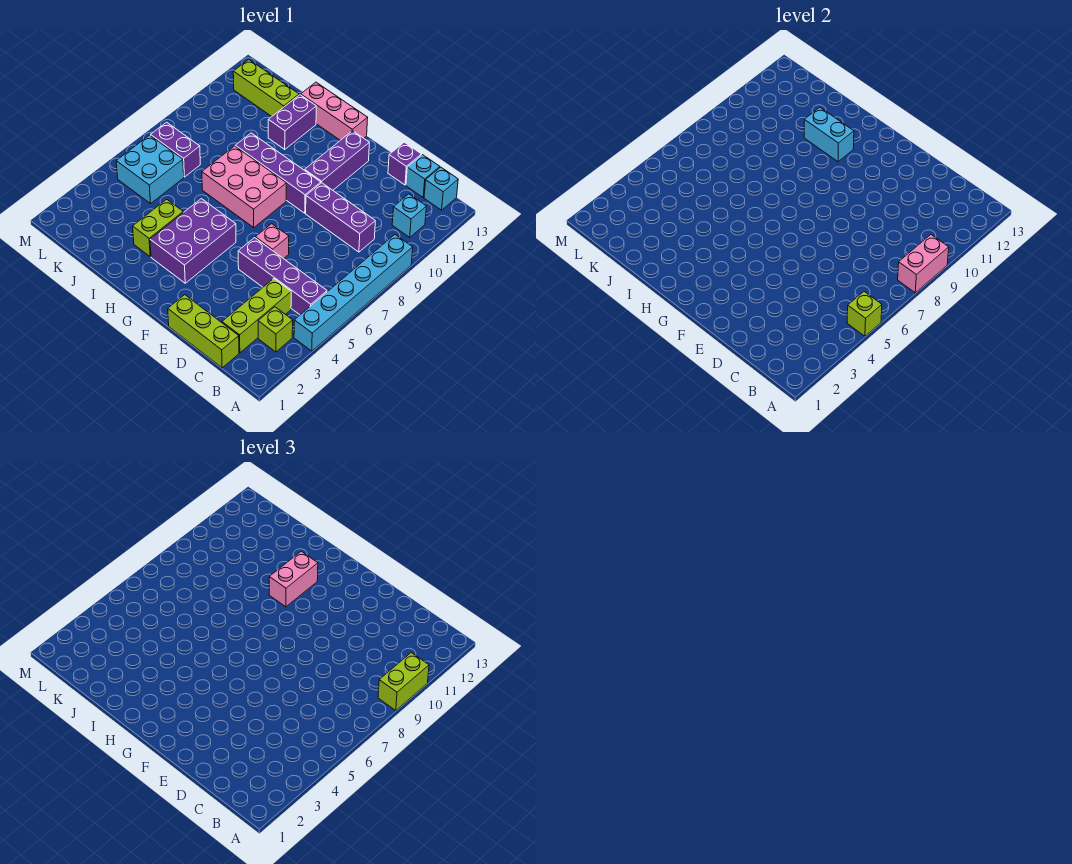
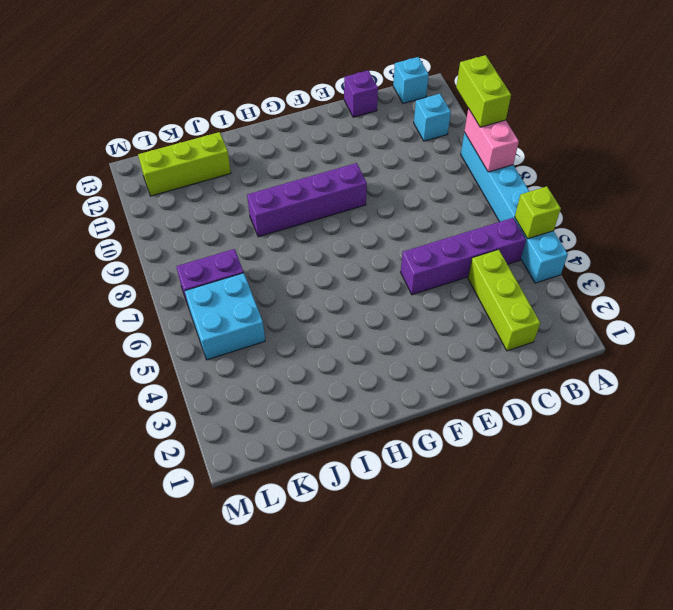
none -> lime brick B3 level 1
none -> lime brick C1:E1 level 1
none -> purple brick C9:E9 level 1

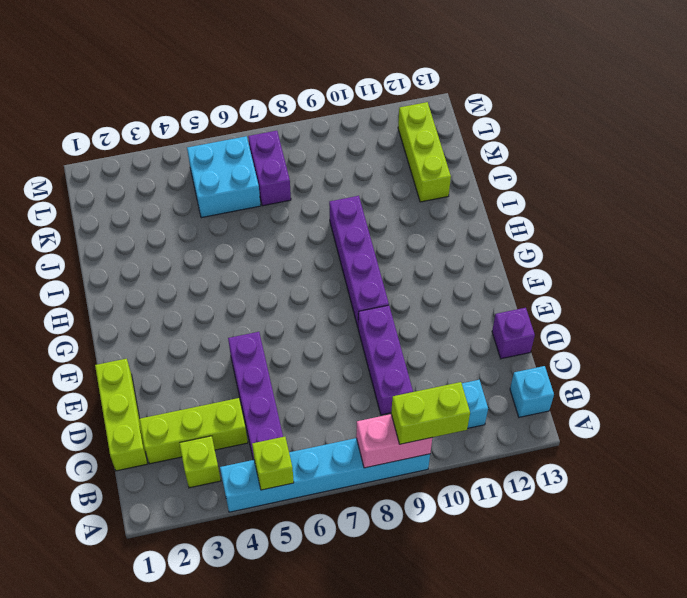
none -> cyan brick C13 level 1
none -> pink brick E6 level 1
none -> purple brick F10:F12 level 1

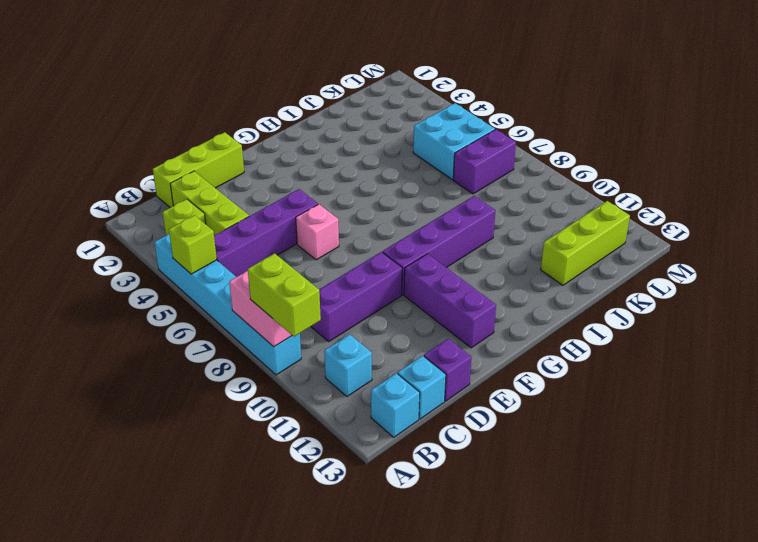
none -> purple brick G3:H5 level 1
none -> pink brick G7:I8 level 1
none -> pink brick G13:I13 level 1

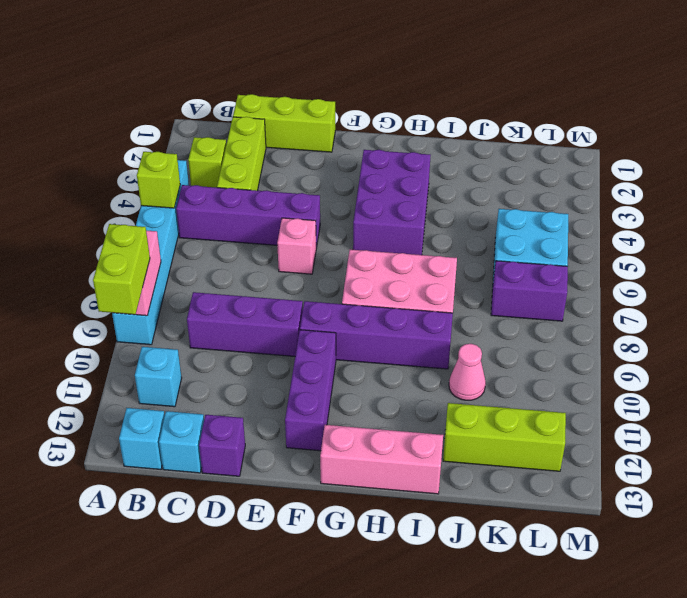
pink cone J10 level 1 -> none
none -> lime brick I3:I4 level 1
none -> purple brick I11:I12 level 1
none -> cyan brick H11:I11 level 2

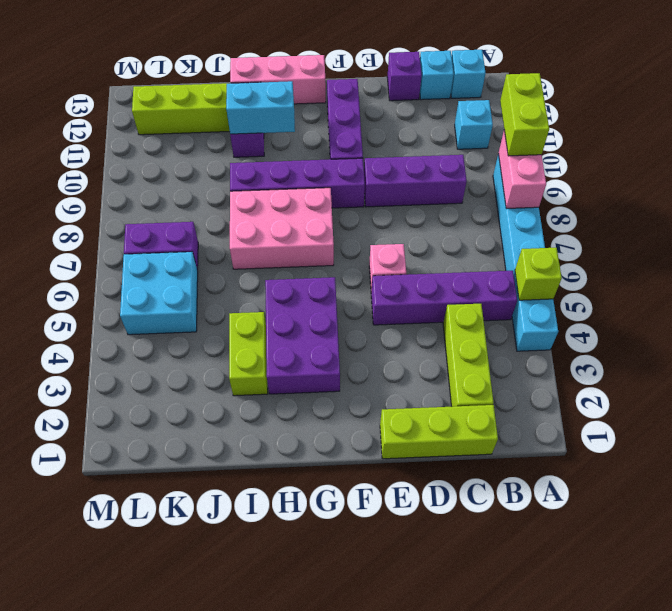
none -> lime brick B3 level 1
none -> pink brick H10:H11 level 3

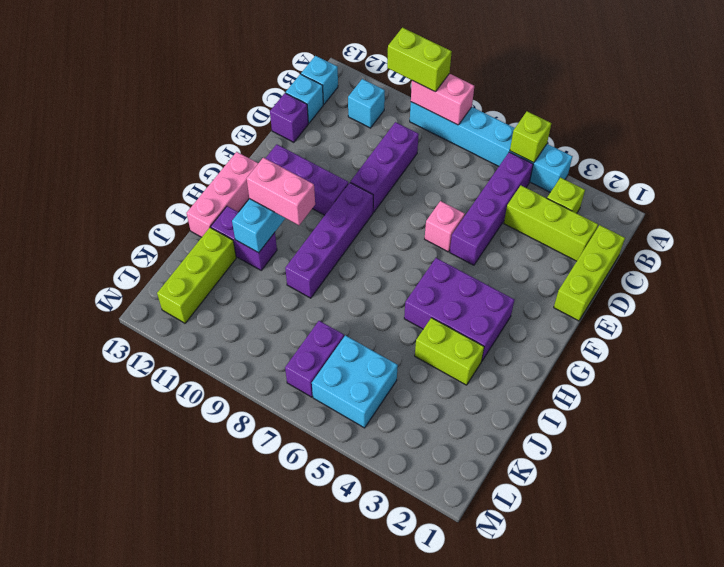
none -> pink brick G7:I8 level 1

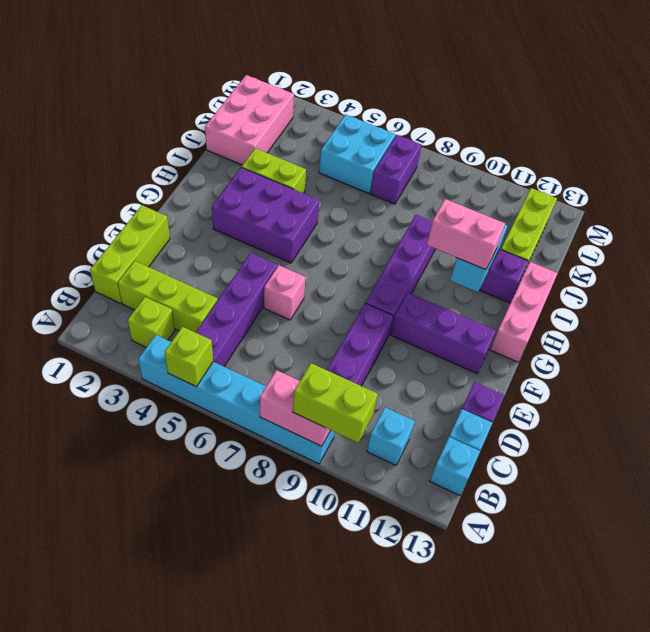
pink brick J1:L2 level 1 -> pink brick G7:I8 level 1

